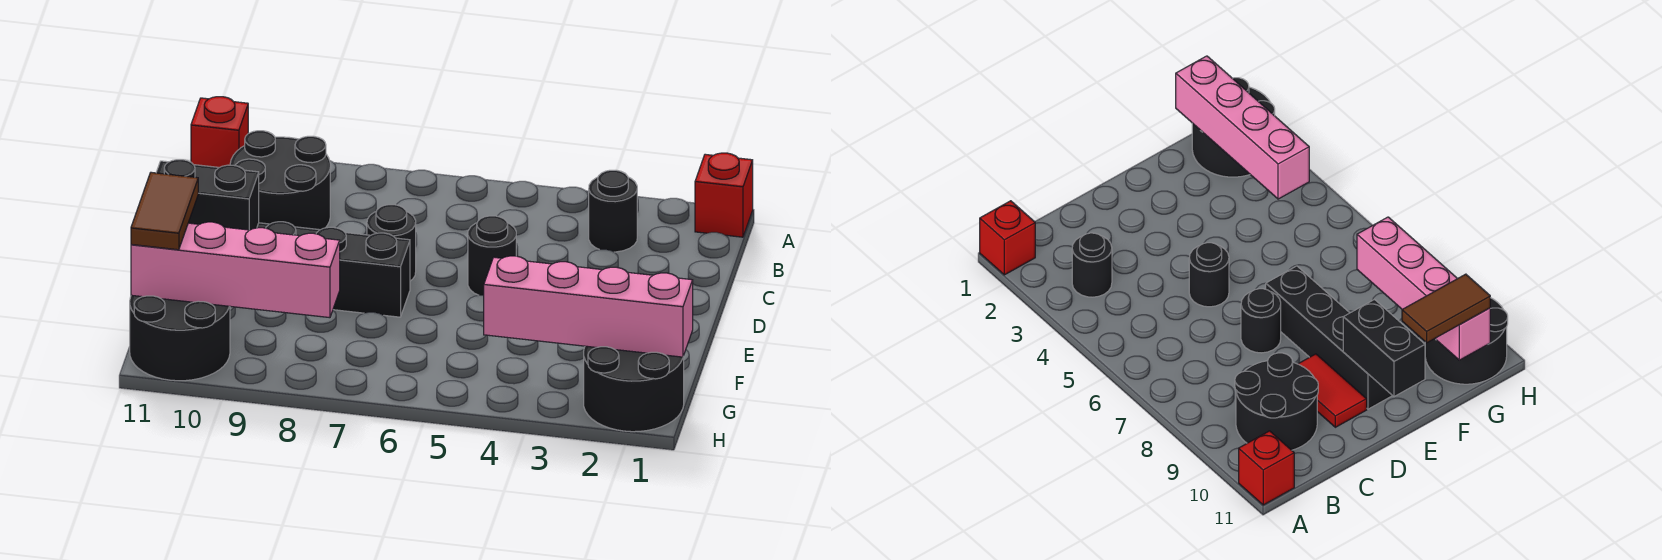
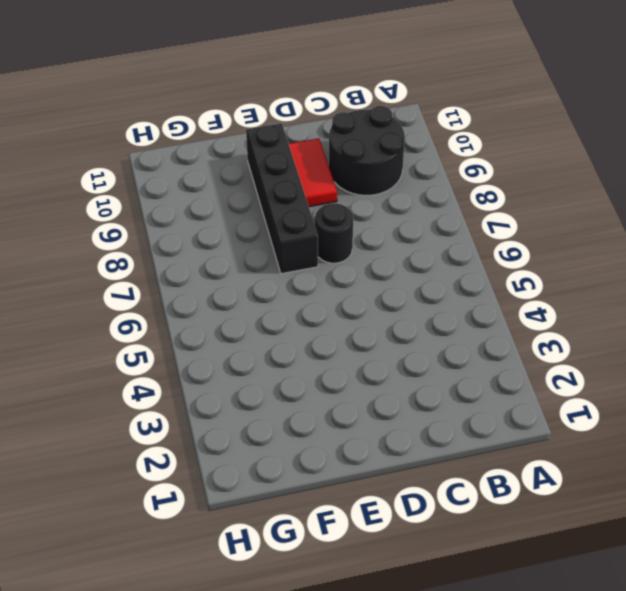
none -> red brick A1 level 1
none -> red brick A11 level 1
none -> black round brick B3 level 1

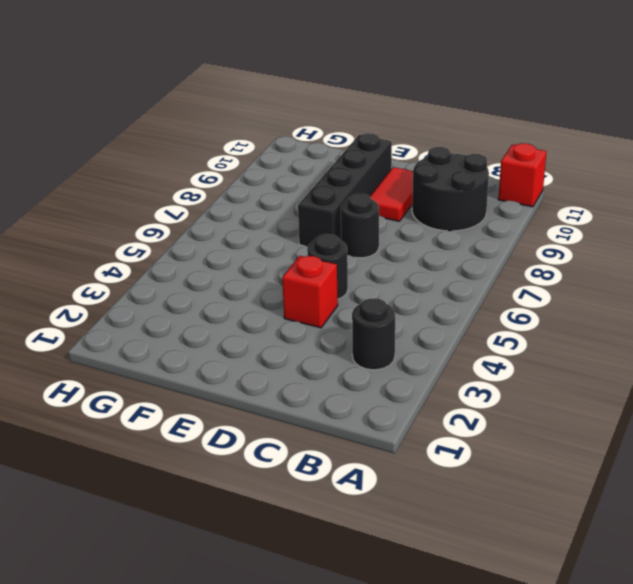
red brick D4 level 1 -> red brick A1 level 1
none -> black round brick G1:H2 level 1
none -> black round brick G10:H11 level 1
none -> black brick E10:E11 level 2

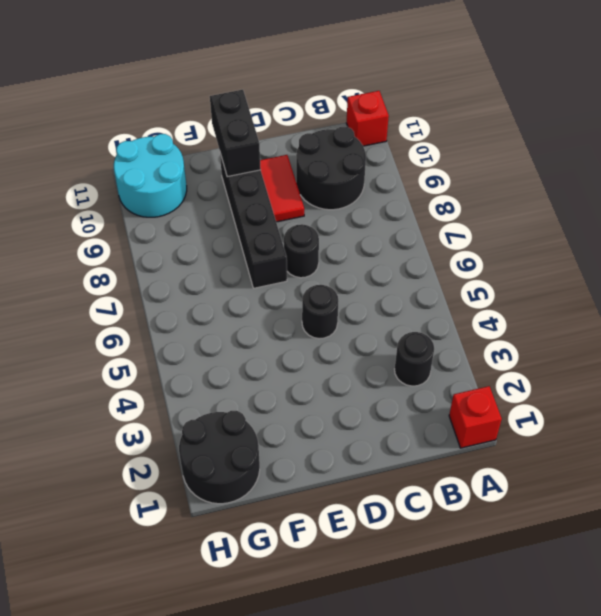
cyan round brick G10:H11 level 1 -> black round brick G10:H11 level 1
none -> pink brick G1:G4 level 2
none -> pink brick G8:G11 level 2
none -> brown tile F11:G11 level 3

